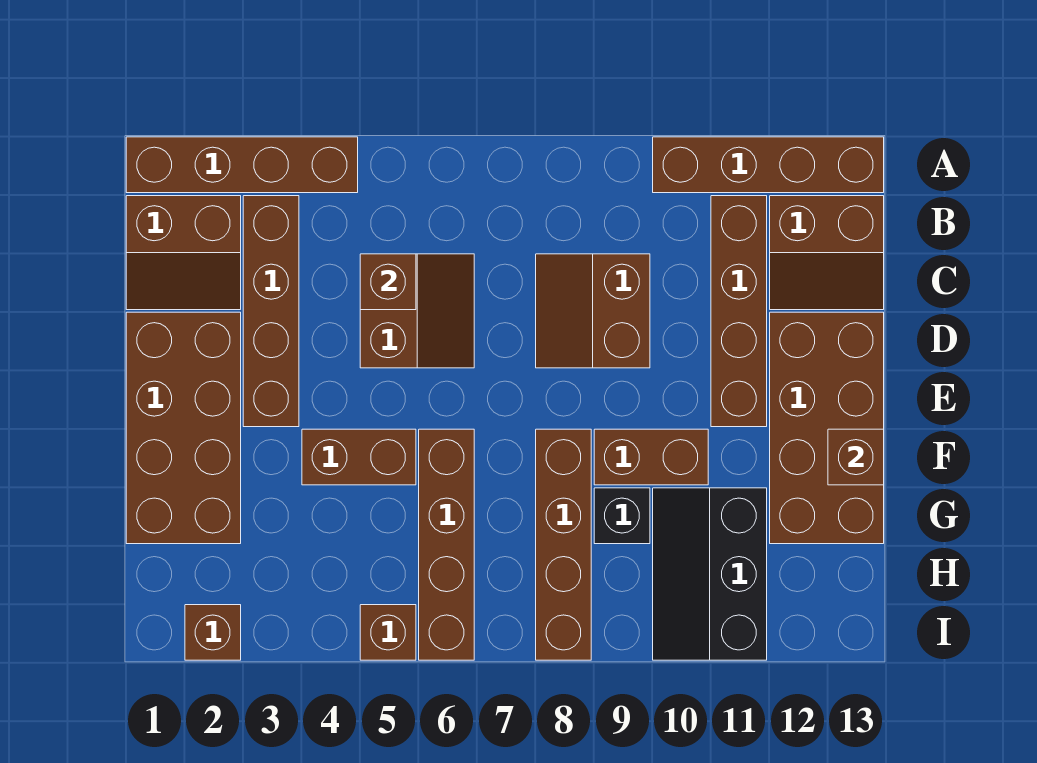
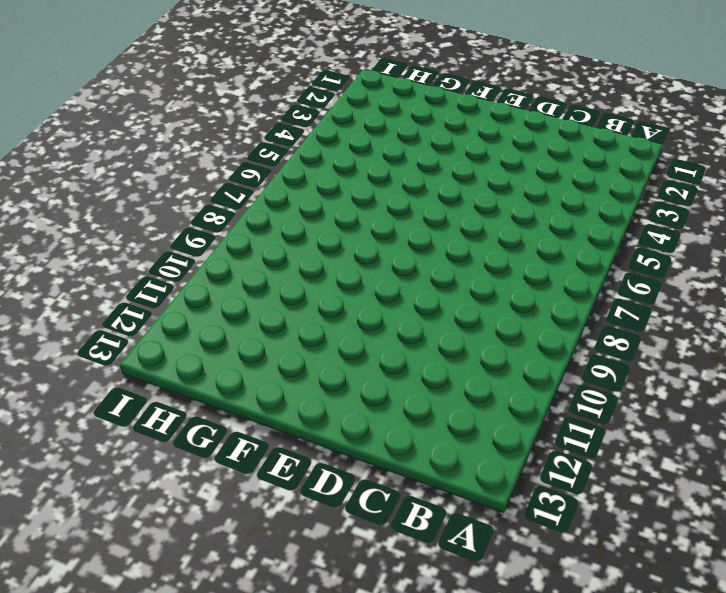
none -> brown brick A1:A4 level 1
none -> brown brick A10:A13 level 1
none -> brown slope B1:C2 level 1 top B

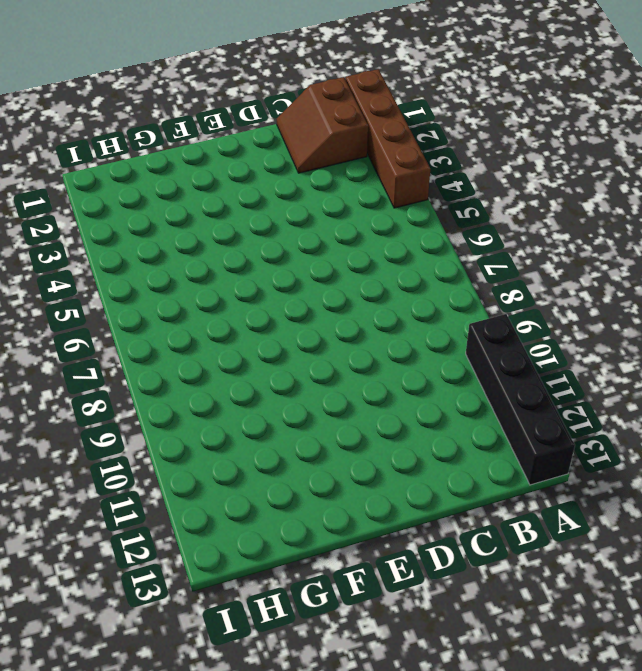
black brick A10:A13 level 1 -> brown brick A10:A13 level 1
none -> brown brick B3:E3 level 1
none -> brown brick B11:E11 level 1
none -> brown slope B12:C13 level 1 top B

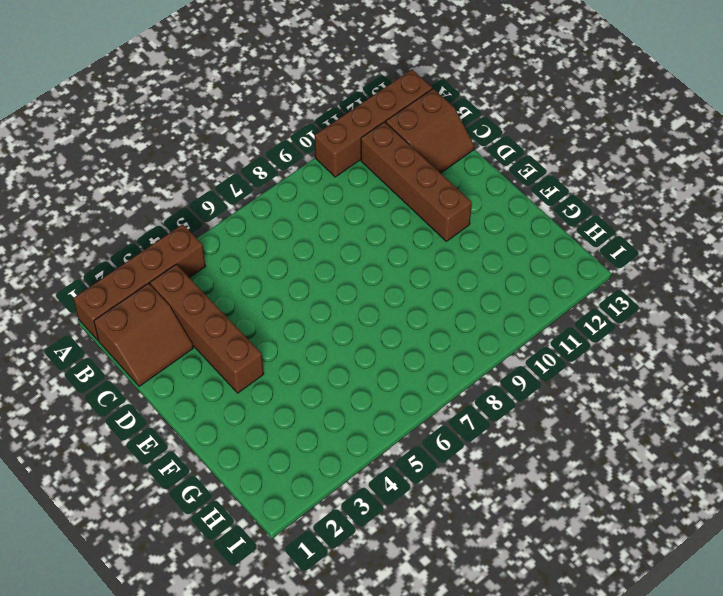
none -> brown slope C5:D6 level 1 top 5
none -> brown slope C8:D9 level 1 top 9
none -> brown brick D1:G2 level 1

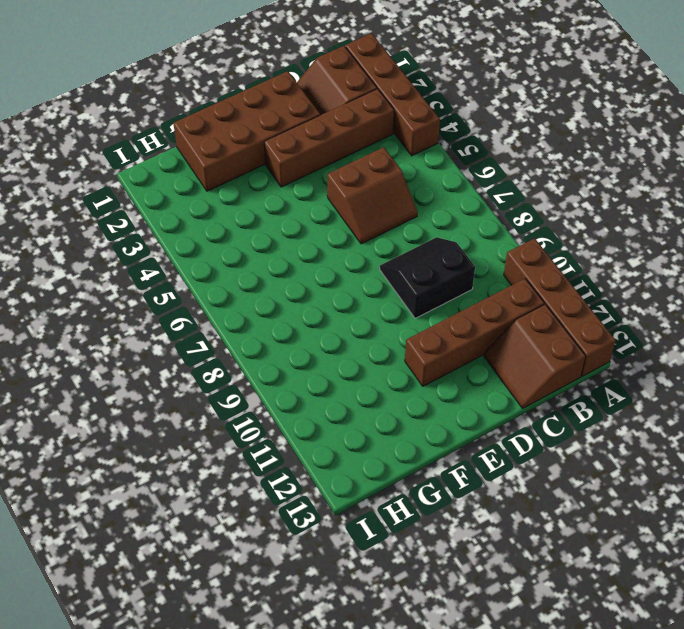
black slope C8:D9 level 1 top 9 -> brown slope C8:D9 level 1 top 9
none -> brown brick D12:G13 level 1
none -> brown brick F4:F5 level 1
none -> brown brick F6:I6 level 1

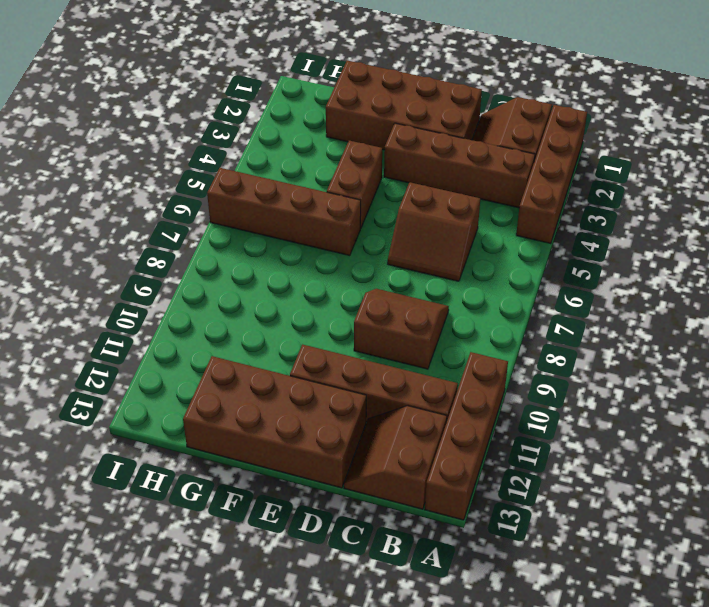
none -> brown brick F8:I8 level 1
none -> brown brick F9:F10 level 1
none -> black brick G9 level 1

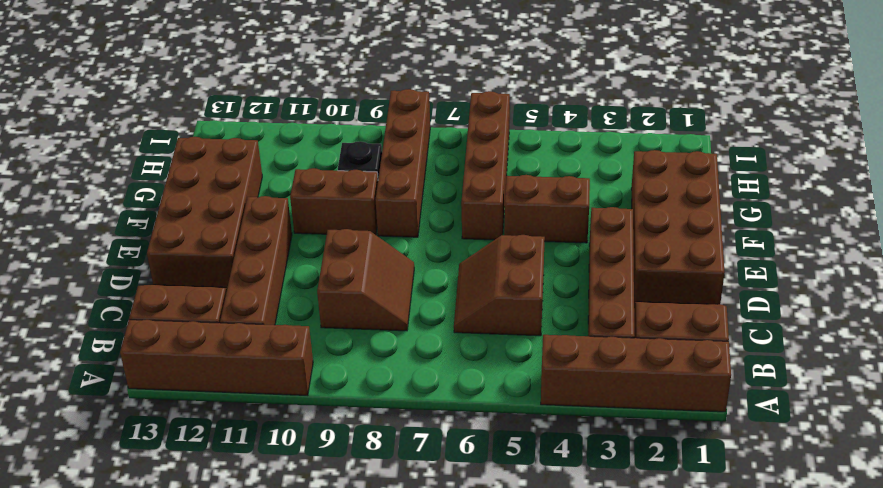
none -> black slope G10:I11 level 1 top 11
none -> brown brick I2 level 1
none -> brown brick I5 level 1

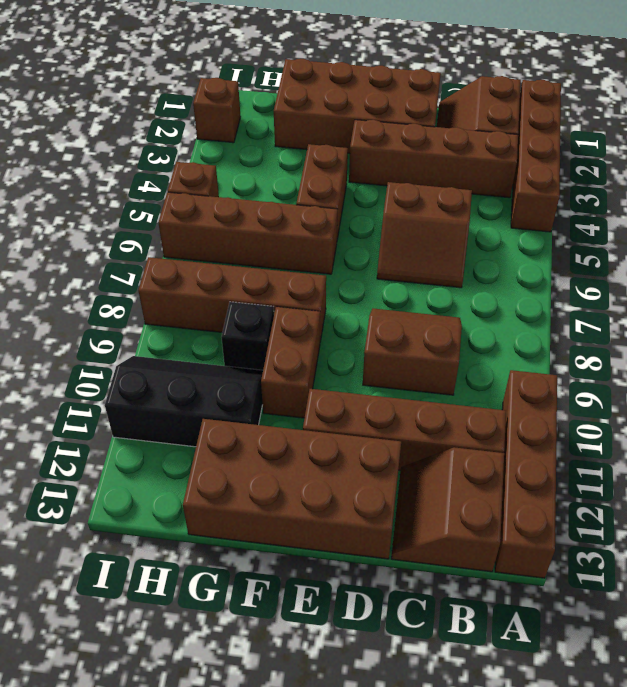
none -> brown brick C5 level 2
none -> brown brick F13 level 2

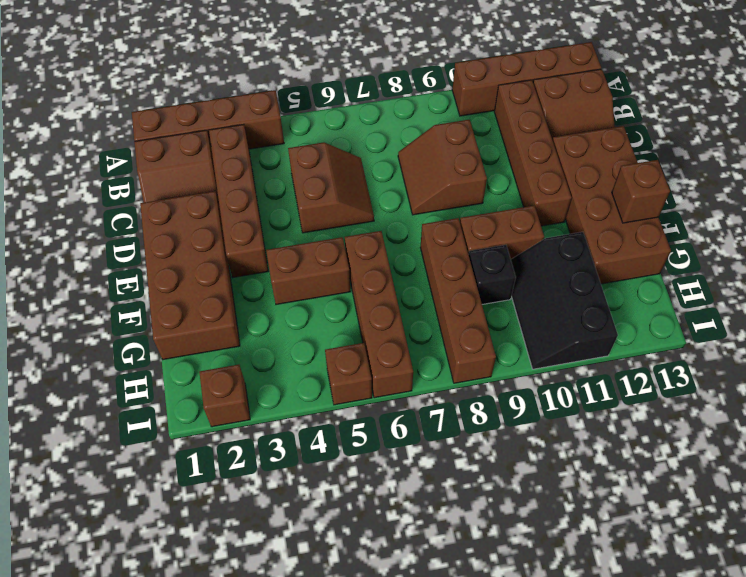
none -> brown brick C5 level 2

